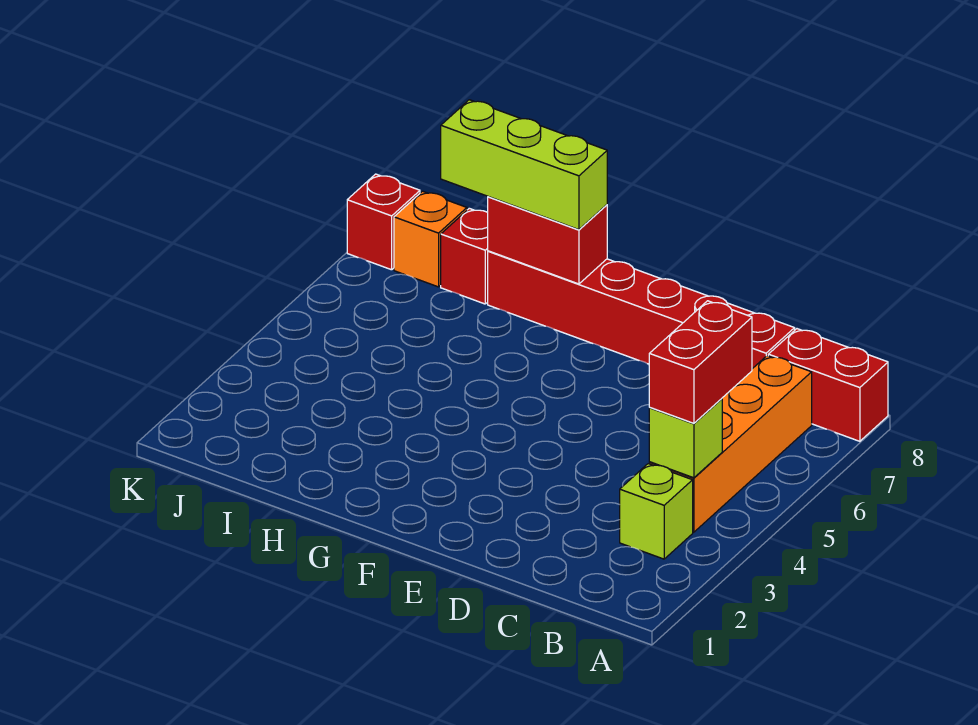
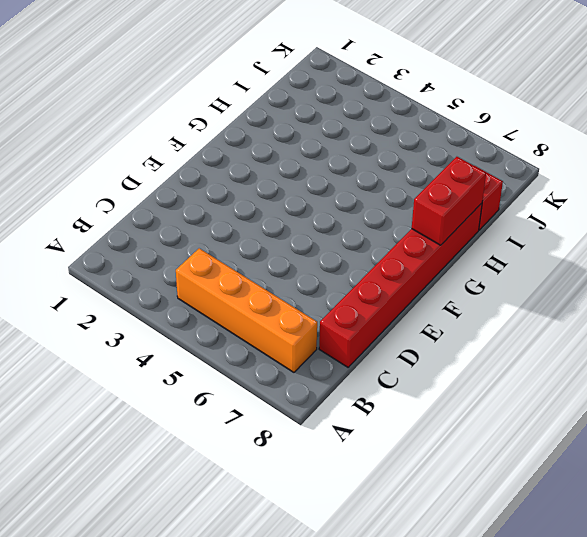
none -> red brick A8:B8 level 1
none -> lime brick B3 level 1

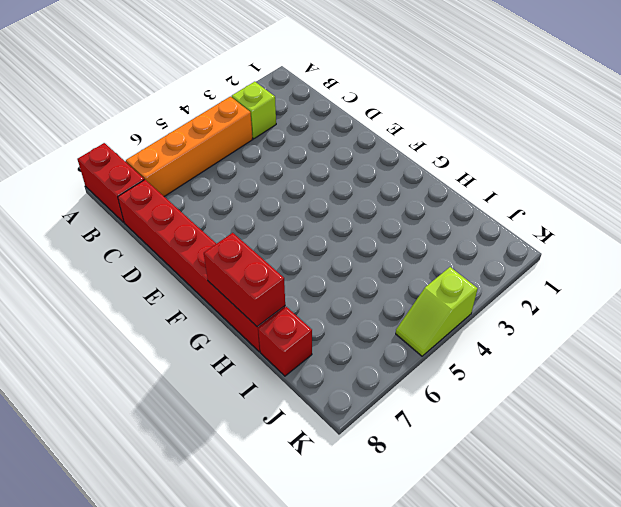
lime slope K4:K5 level 1 top 4 -> none
none -> orange brick J8 level 1
none -> red brick K8 level 1

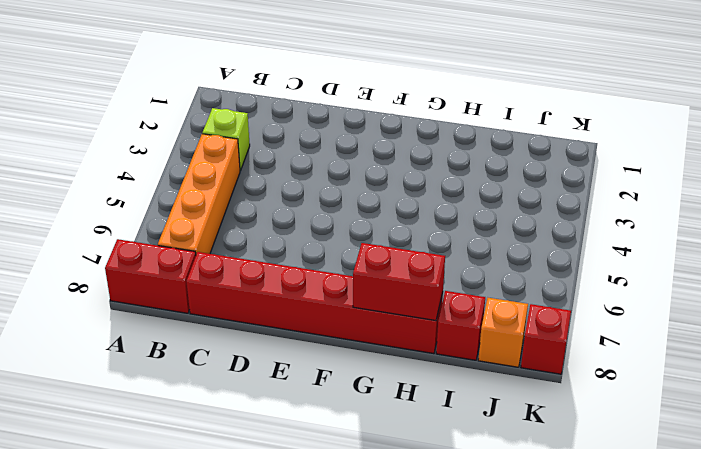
none -> lime brick B4 level 2
none -> red brick B4:B5 level 3

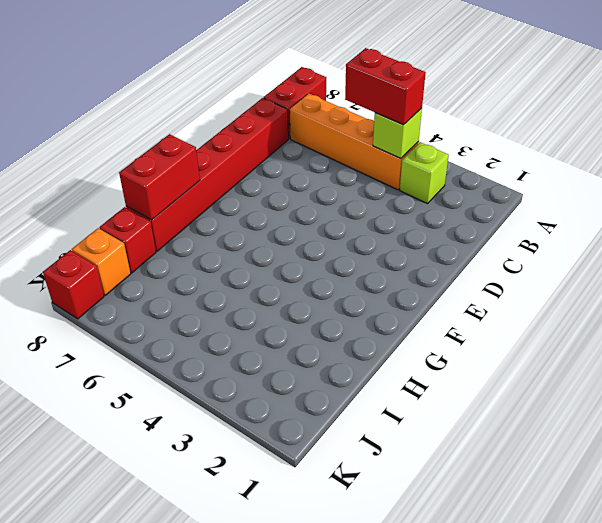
none -> lime brick G8:I8 level 3

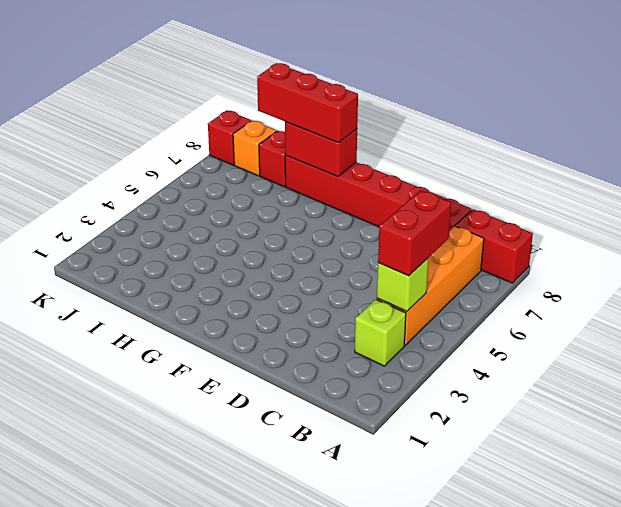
red brick G8:I8 level 3 -> lime brick G8:I8 level 3

